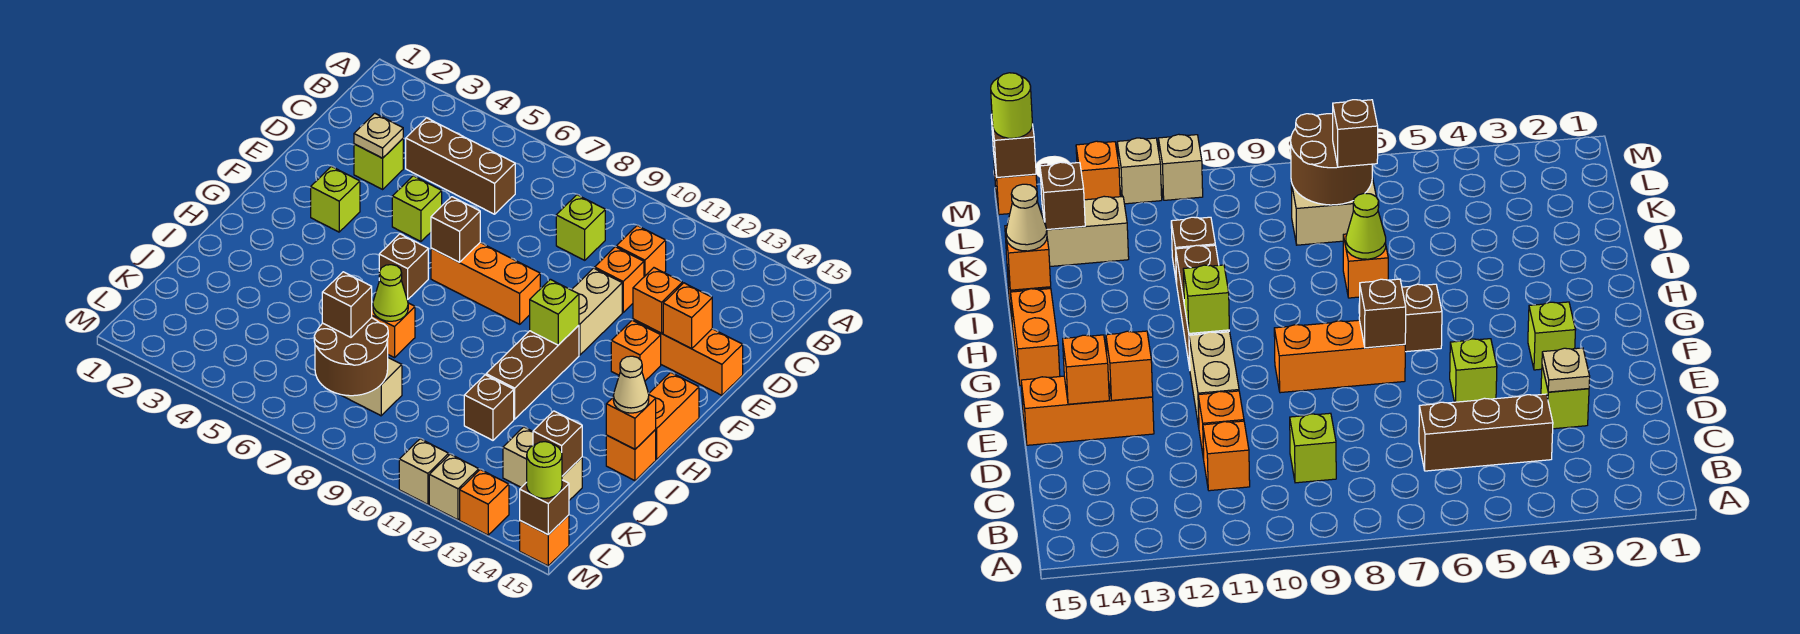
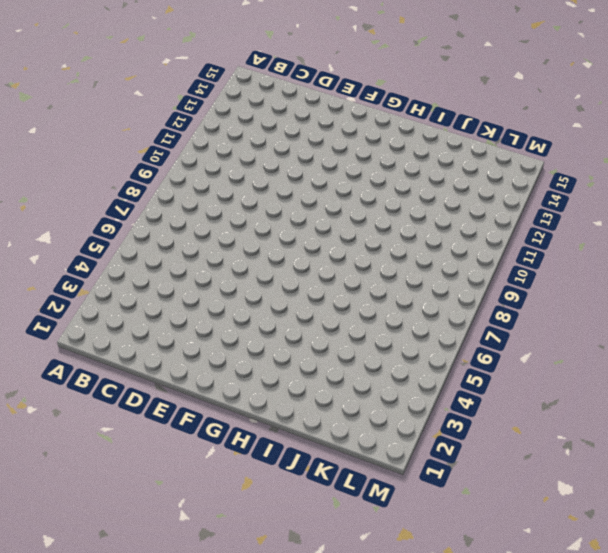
none -> brown brick C4:C6 level 1
none -> lime brick C9 level 1
none -> orange brick C11 level 1
none -> lime brick D3 level 1

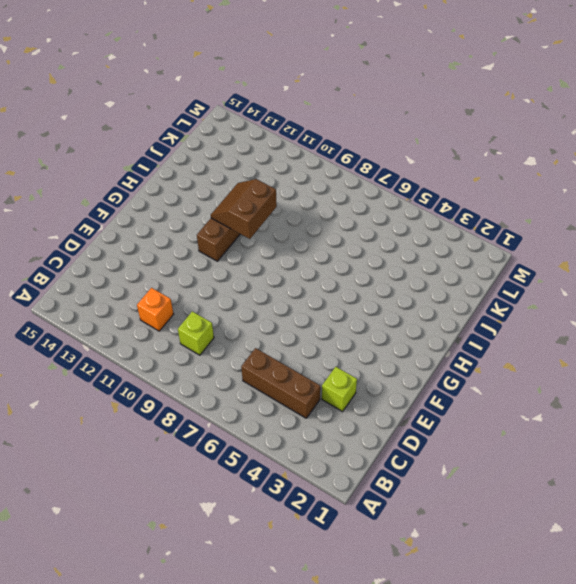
brown slope H10:I11 level 2 top 10 -> none
none -> orange brick D11 level 1
none -> lime brick E5 level 1
none -> tan brick E11:F11 level 1
none -> orange brick E13:E15 level 1

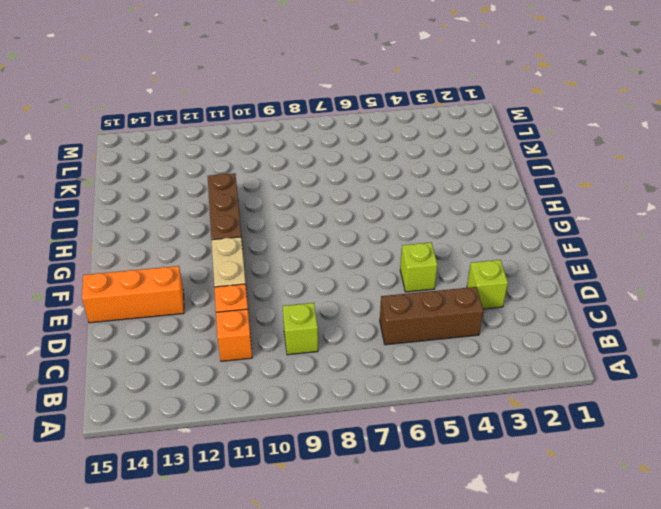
none -> lime brick F3 level 1
none -> orange brick F7:F9 level 1
none -> orange brick F13 level 1
none -> brown brick G6 level 1

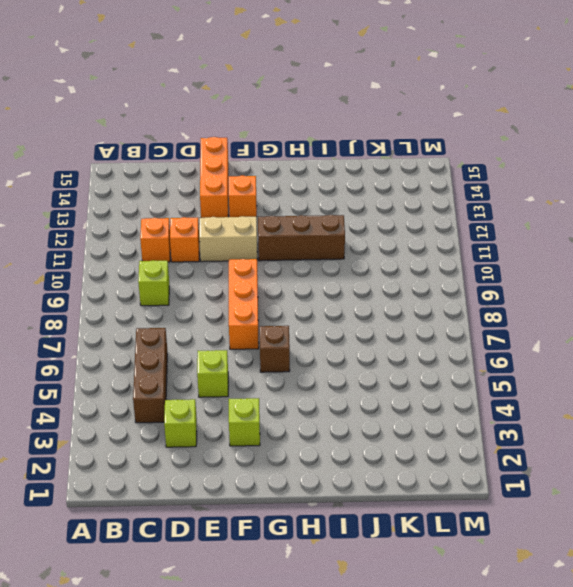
none -> orange brick G15:H15 level 1
none -> orange brick I7 level 1
none -> orange brick I15 level 1
none -> brown brick J11 level 1

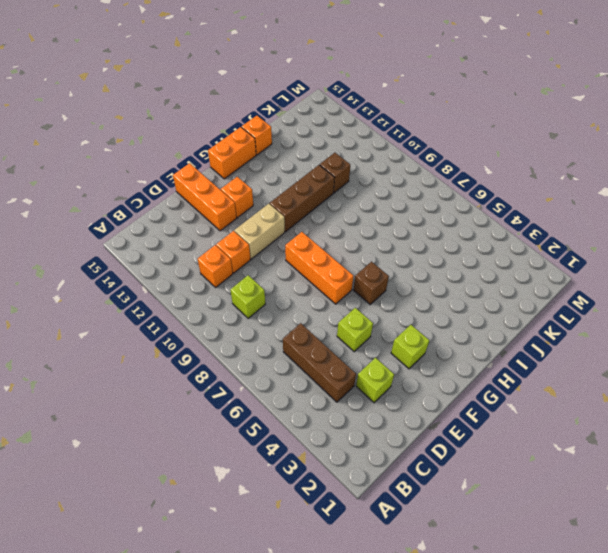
none -> orange brick I7 level 1
none -> tan brick K7:K8 level 1
none -> tan brick K13:K14 level 1
none -> tan brick M11 level 1

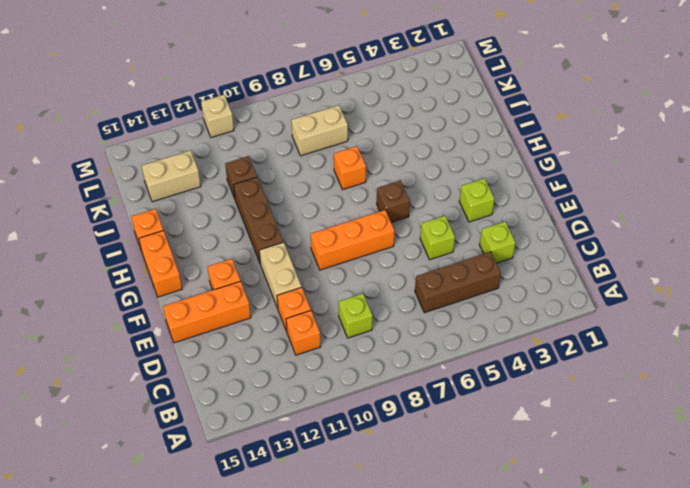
none -> tan brick M12 level 1
none -> orange brick M13 level 1
none -> orange brick M15 level 1
none -> tan plate D3 level 2

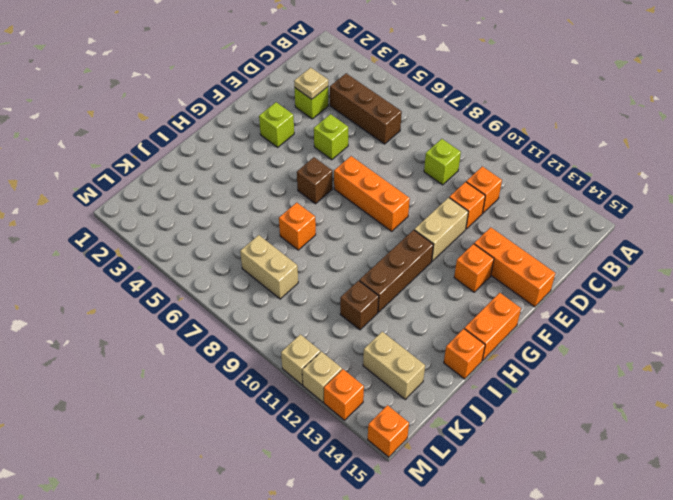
none -> orange brick E13 level 2
none -> orange brick E14 level 2
none -> brown brick F7 level 2
none -> lime brick G11 level 2

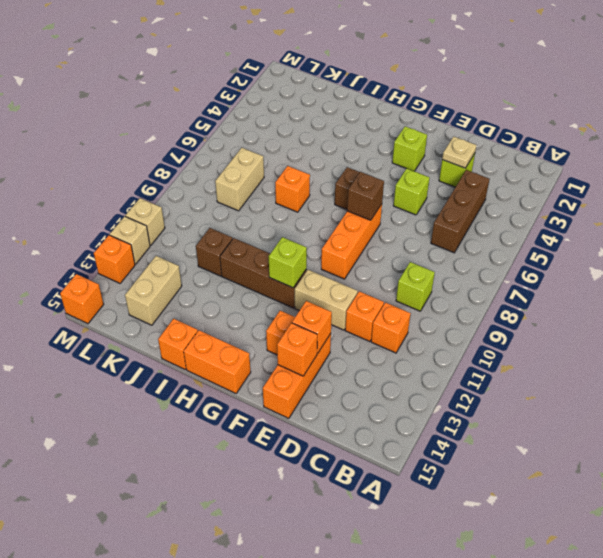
none -> lime cone I7 level 2
none -> orange brick I15 level 2
none -> brown round brick K7:L8 level 2
none -> brown brick K14 level 2

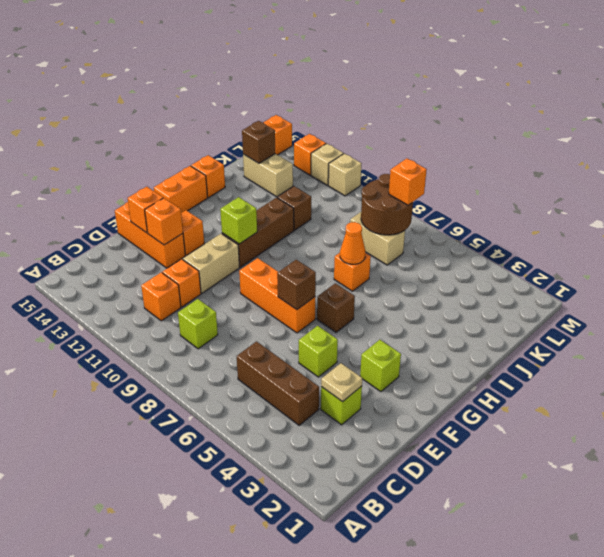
orange cone I7 level 2 -> lime cone I7 level 2
orange brick L7 level 3 -> orange brick I15 level 2
none -> brown brick M15 level 2
none -> tan cone I15 level 3
none -> brown brick K7 level 3
none -> lime round brick M15 level 3

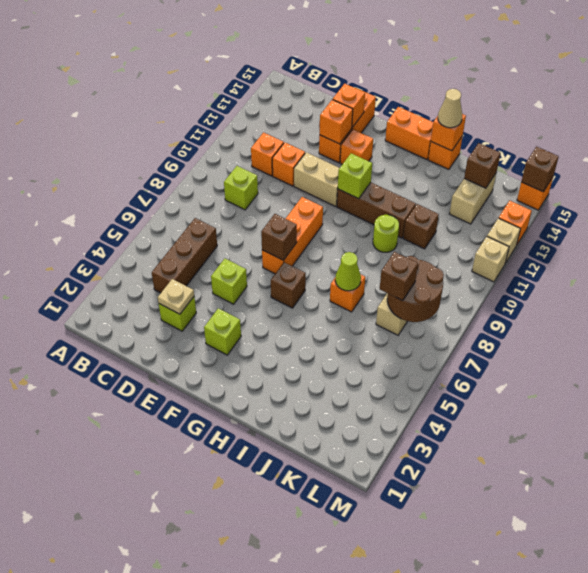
lime round brick I10 level 1 -> lime round brick M15 level 3

